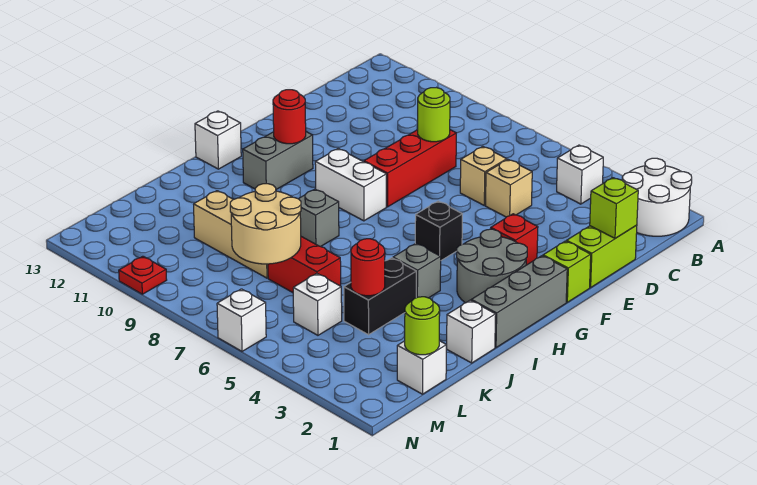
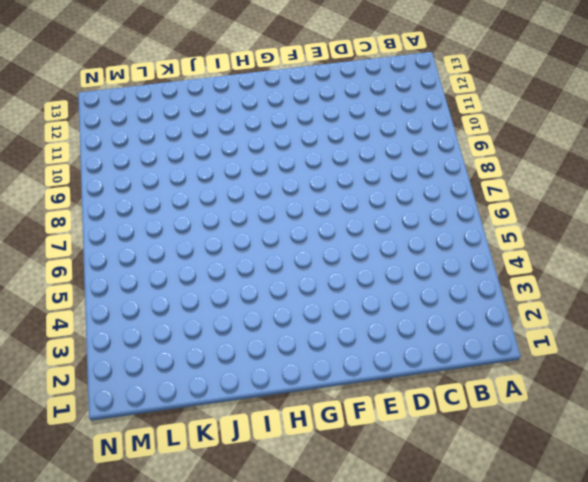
none -> white round brick A1:B2 level 1
none -> white brick B4 level 1
none -> lime brick D1:E1 level 1
none -> tan brick D5 level 1

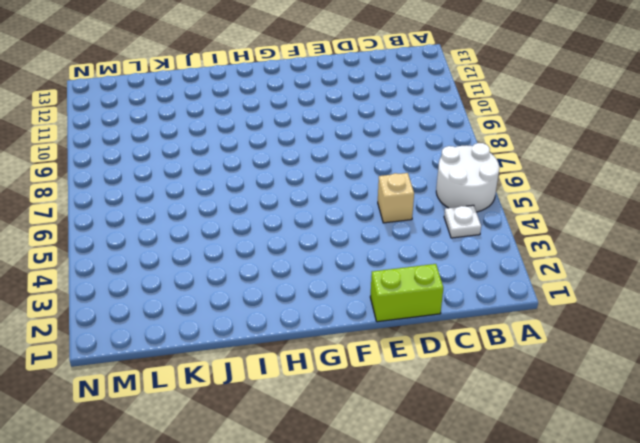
white round brick A5:B6 level 1 -> white round brick A1:B2 level 1
white plate B4 level 1 -> white brick B4 level 1
none -> tan brick D6 level 1
none -> red brick D8:F8 level 1
none -> lime brick F1 level 1
none -> red brick F3 level 1

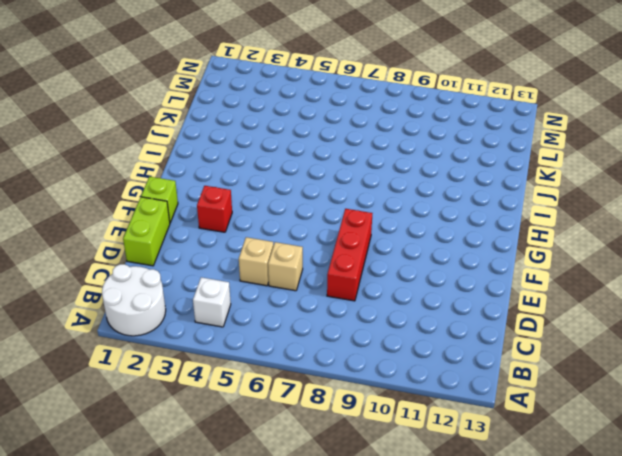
none -> grey brick G1:I1 level 1
none -> grey round brick G2:H3 level 1
none -> black brick G5 level 1
none -> white brick G8:G9 level 1

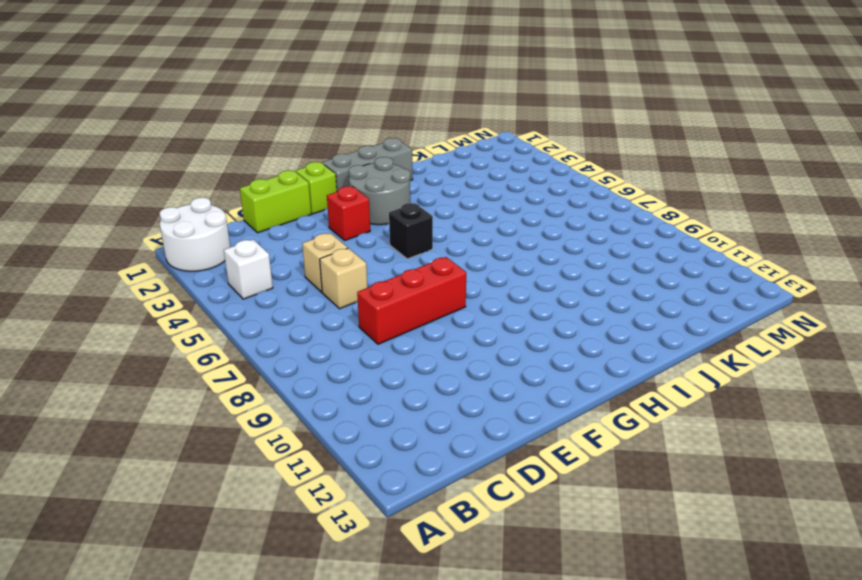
none -> white brick G8:G9 level 1
none -> grey brick G11:H11 level 1
none -> white brick H13 level 1
none -> grey brick I4 level 1

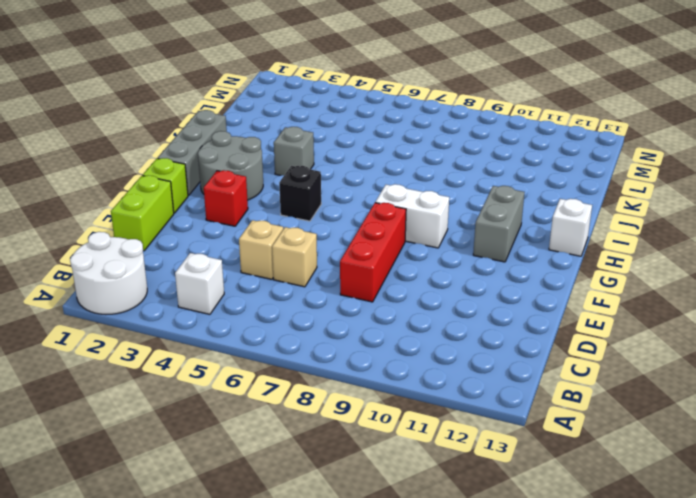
none -> grey brick I8 level 1
none -> white brick J1 level 1
none -> black brick J4:K4 level 1
none -> red brick K6:K7 level 1

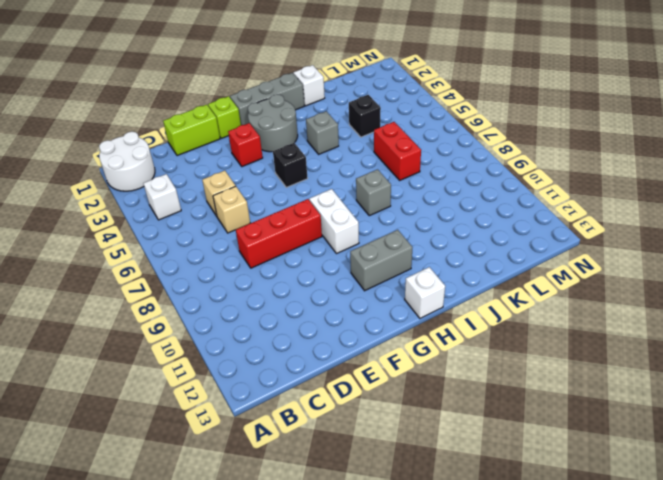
black brick K4 level 1 -> black brick J4:K4 level 1
none -> tan brick K8:K10 level 1
none -> white brick L1 level 1
none -> white brick L5 level 1
none -> white brick N6 level 1

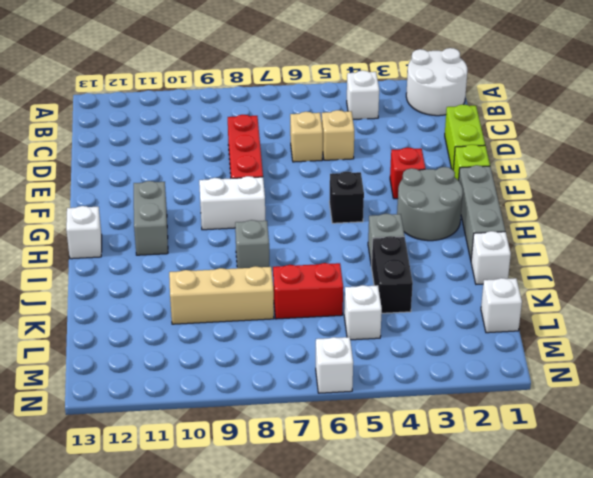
none -> red plate N10 level 1
none -> lime brick D1 level 2
none -> lime round brick D8 level 2
none -> red round brick G11 level 2

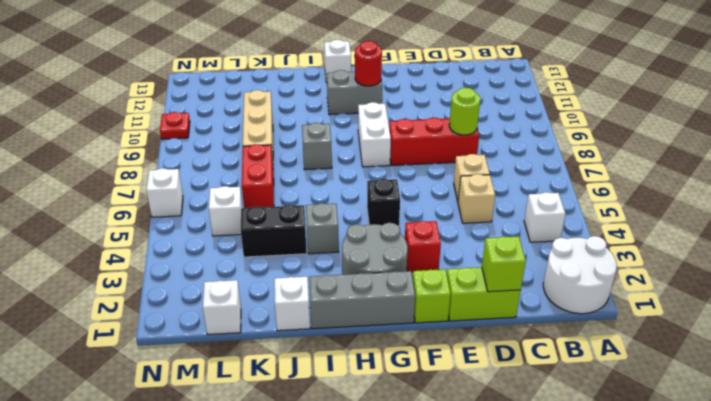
none -> red round brick K4 level 2
none -> tan round brick K7:L8 level 2
none -> lime round brick L1 level 2

